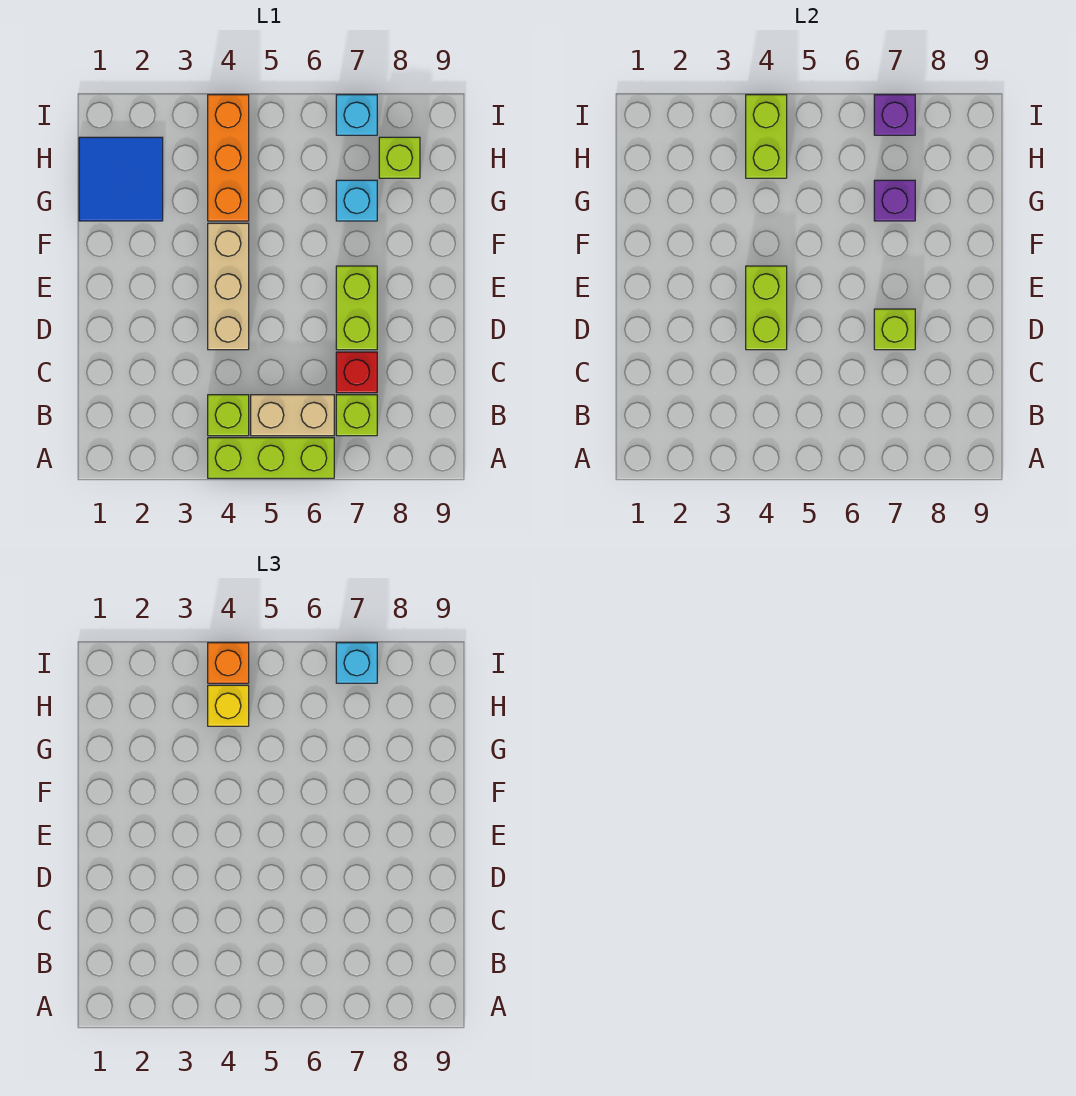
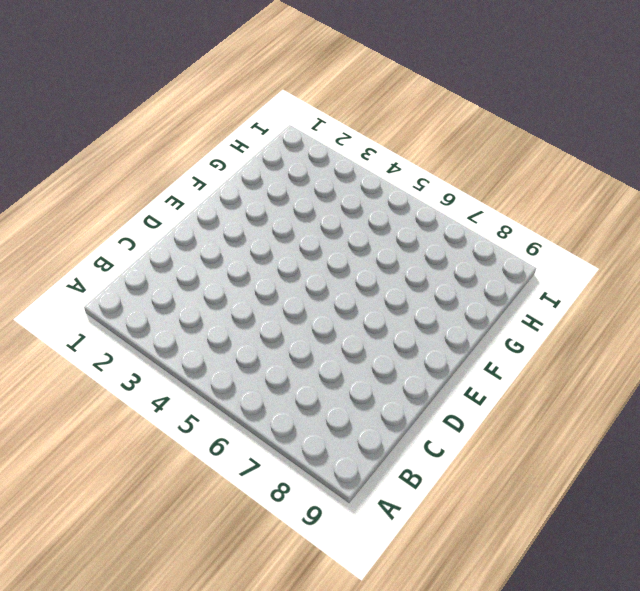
none -> lime brick A4:A6 level 1
none -> lime brick B4 level 1
none -> tan brick B5:B6 level 1

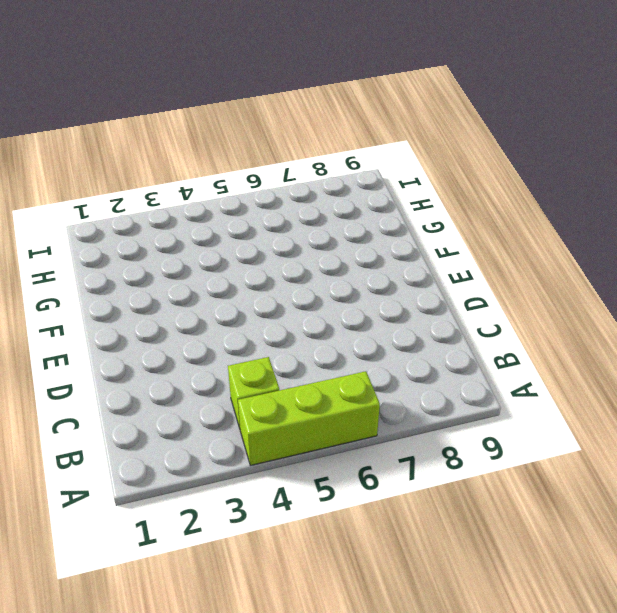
none -> tan brick B5:B6 level 1
none -> lime brick B7 level 1
none -> red brick C7 level 1

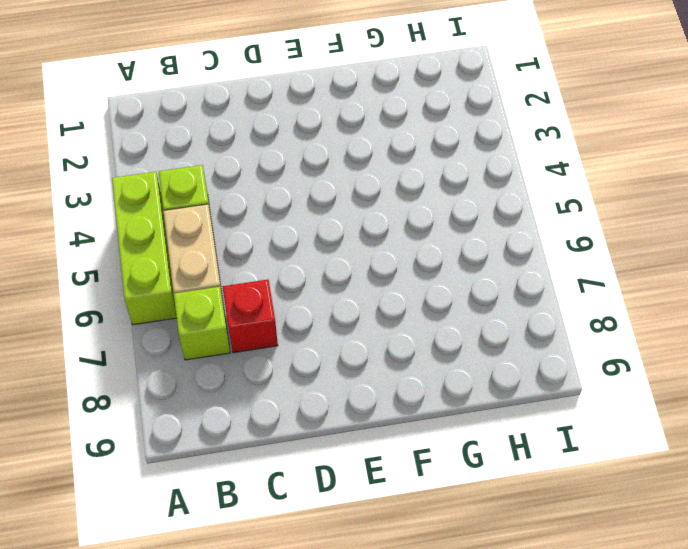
none -> tan brick D4:F4 level 1
none -> lime brick D7:E7 level 1
none -> blue tile G1:H2 level 1

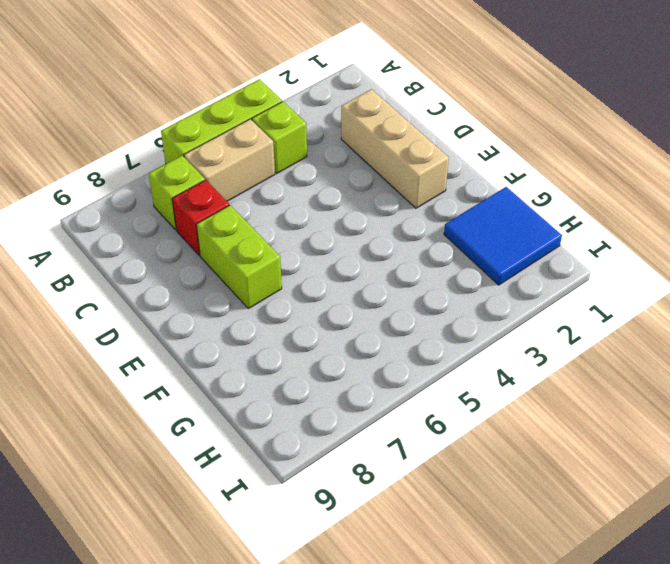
tan brick C2:E2 level 1 -> tan brick D4:F4 level 1
none -> orange brick G4:I4 level 1
none -> cyan brick G7 level 1
none -> lime brick H8 level 1

